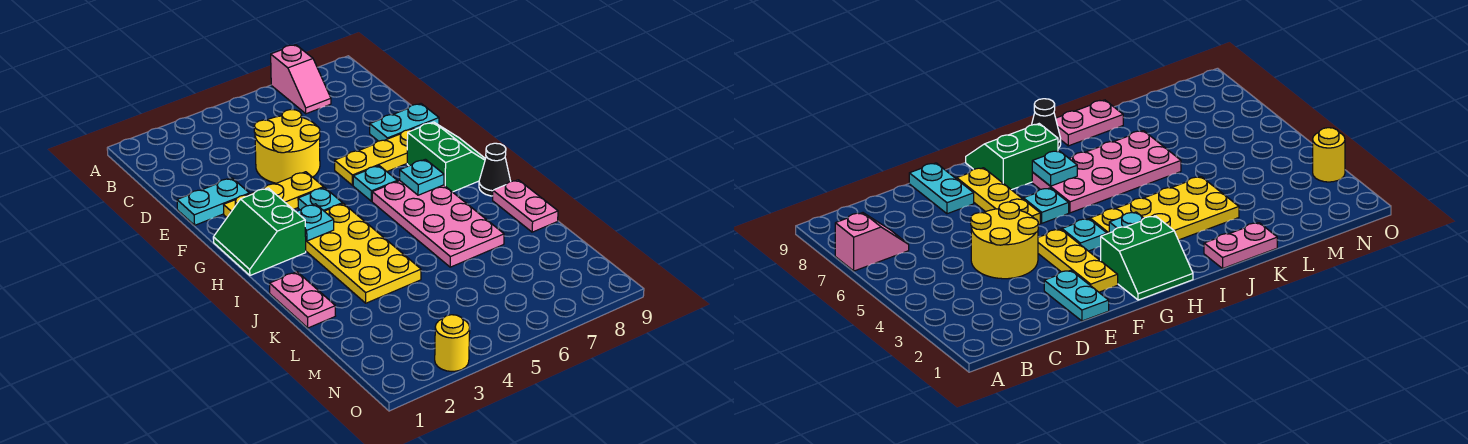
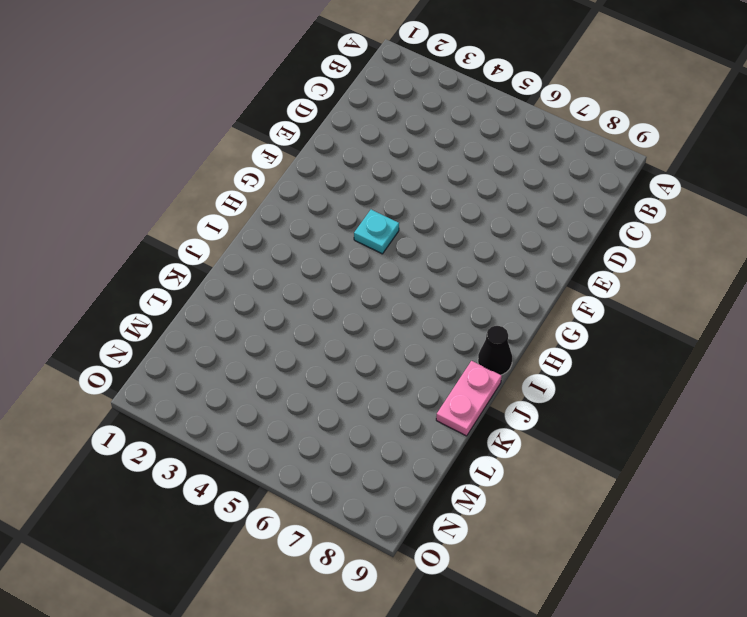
none -> pink slope A7:B7 level 1 top A
none -> yellow round brick D4:E5 level 1
none -> cyan plate E1:E2 level 1

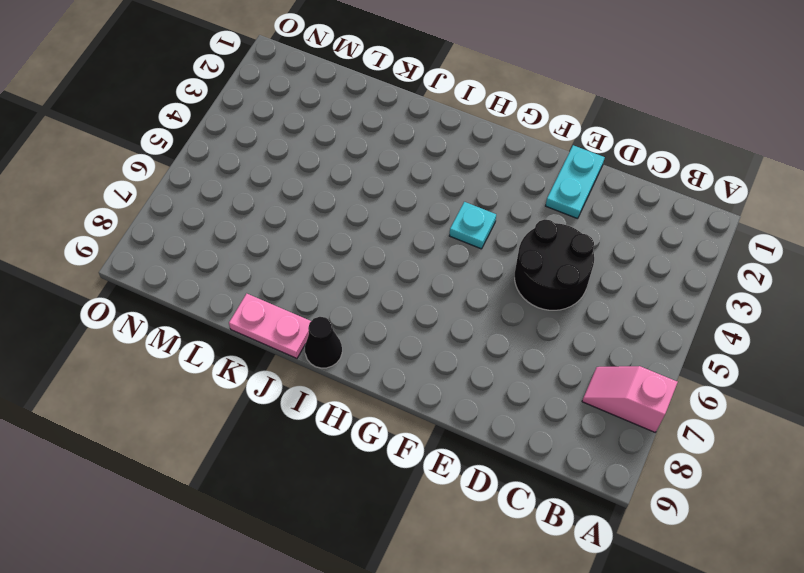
black round brick D4:E5 level 1 -> yellow round brick D4:E5 level 1
none -> cyan plate E8:E9 level 1
none -> yellow plate F2:F4 level 1
none -> yellow plate F6:F8 level 1

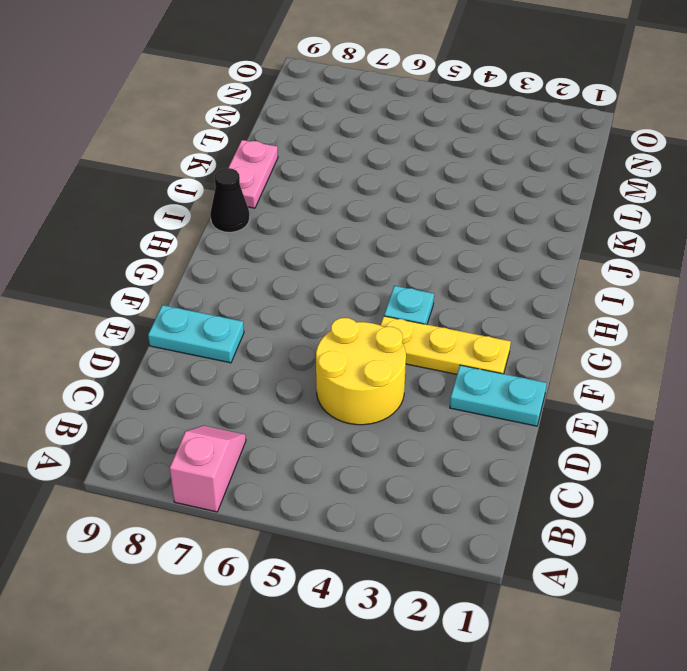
none -> yellow plate F6:F8 level 1
none -> green slope G1:H2 level 1 top 2
none -> cyan plate G6 level 1

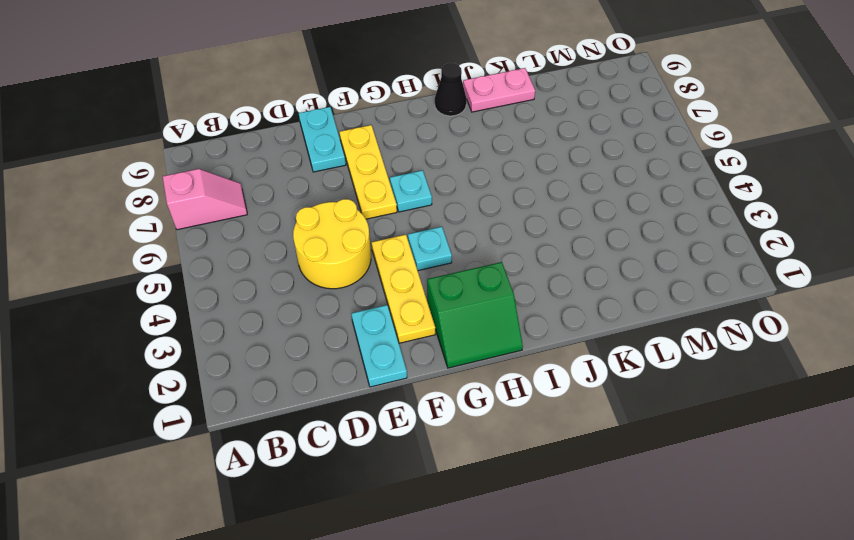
none -> green slope G8:H9 level 1 top 8
none -> yellow plate H3:K4 level 1
none -> pink plate H6:K7 level 1

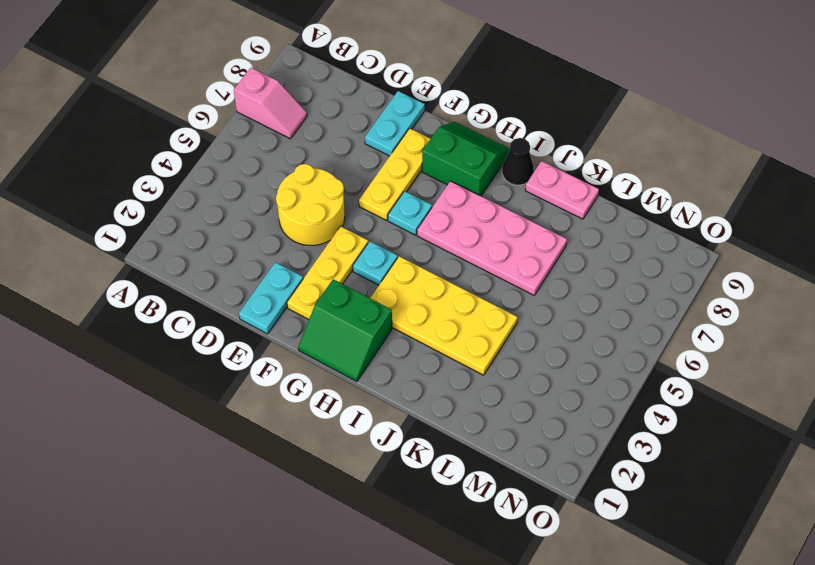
none -> pink plate J1:K1 level 1
none -> yellow round brick O3 level 1
none -> cyan plate H3 level 2

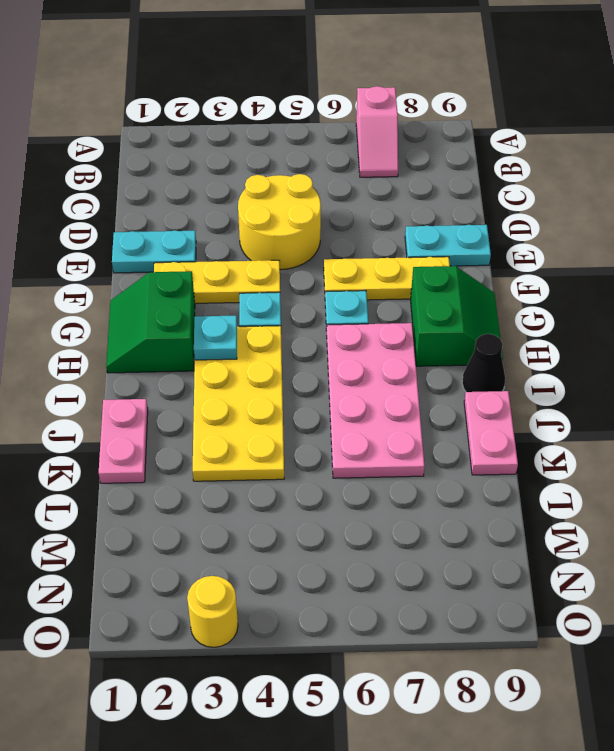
none -> cyan plate H7 level 2

